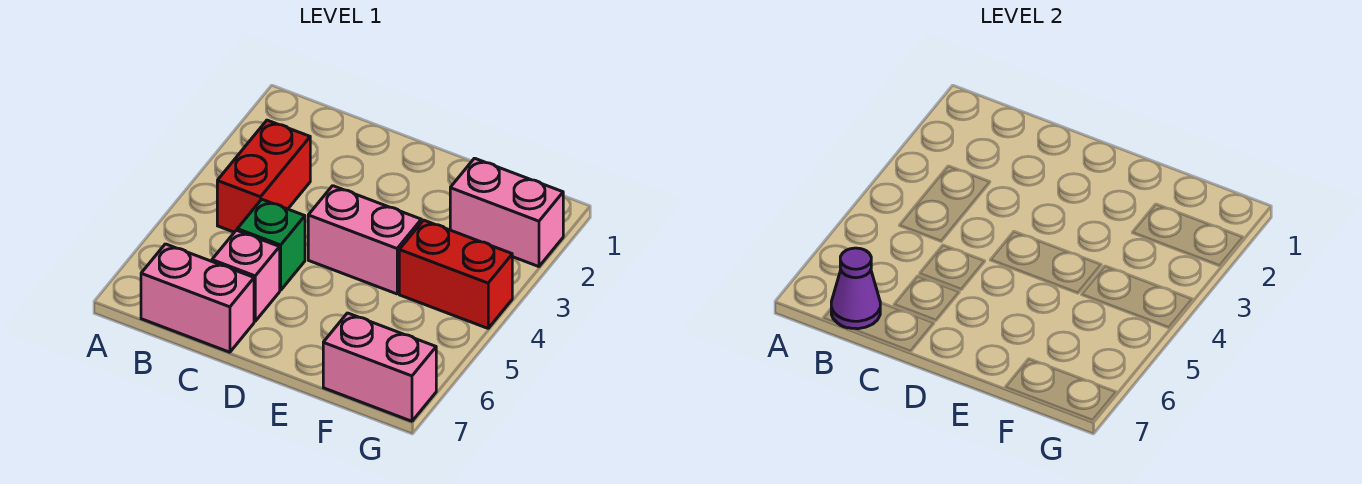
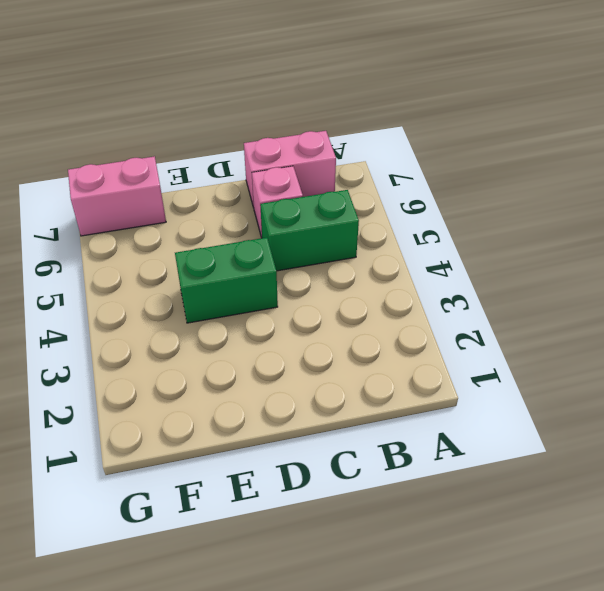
green brick B5:C5 level 1 -> green brick C5 level 1
green brick D4:E4 level 1 -> pink brick D4:E4 level 1
none -> red brick B3:B4 level 1
none -> pink brick F2:G2 level 1

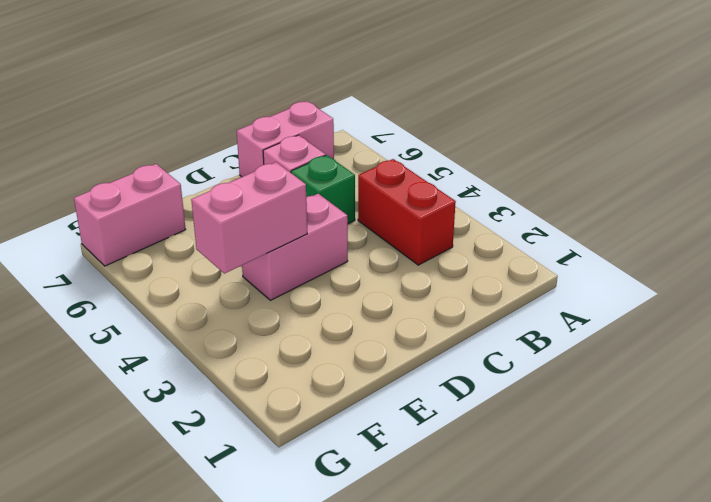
pink brick E4:F4 level 2 -> pink brick F2:G2 level 1
none -> red brick F4:G4 level 1
none -> purple cone B7 level 2

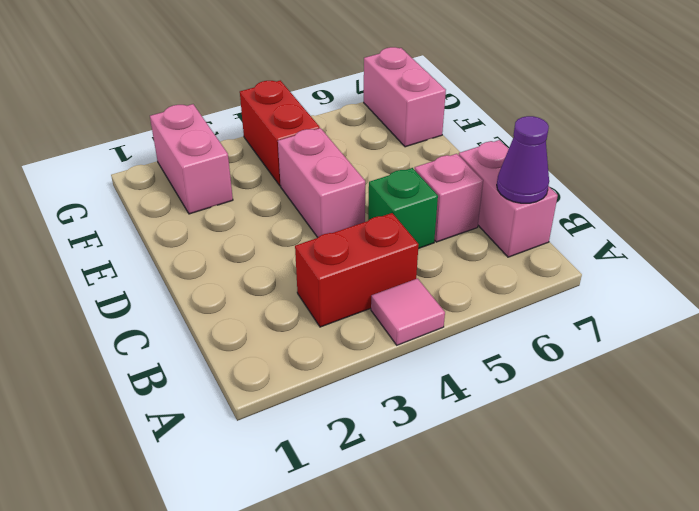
pink tile A4 level 1 -> none

